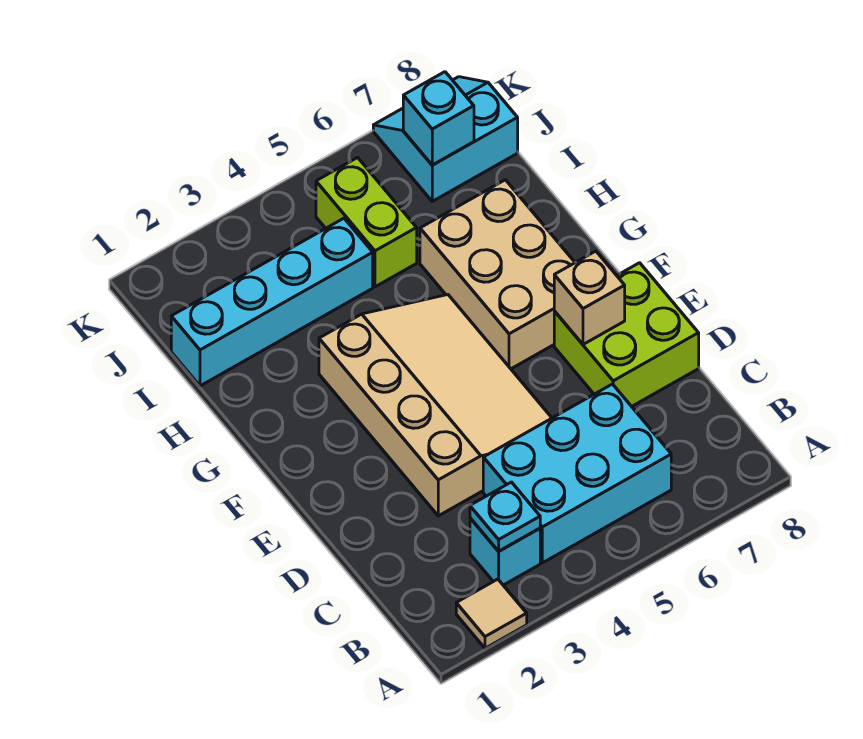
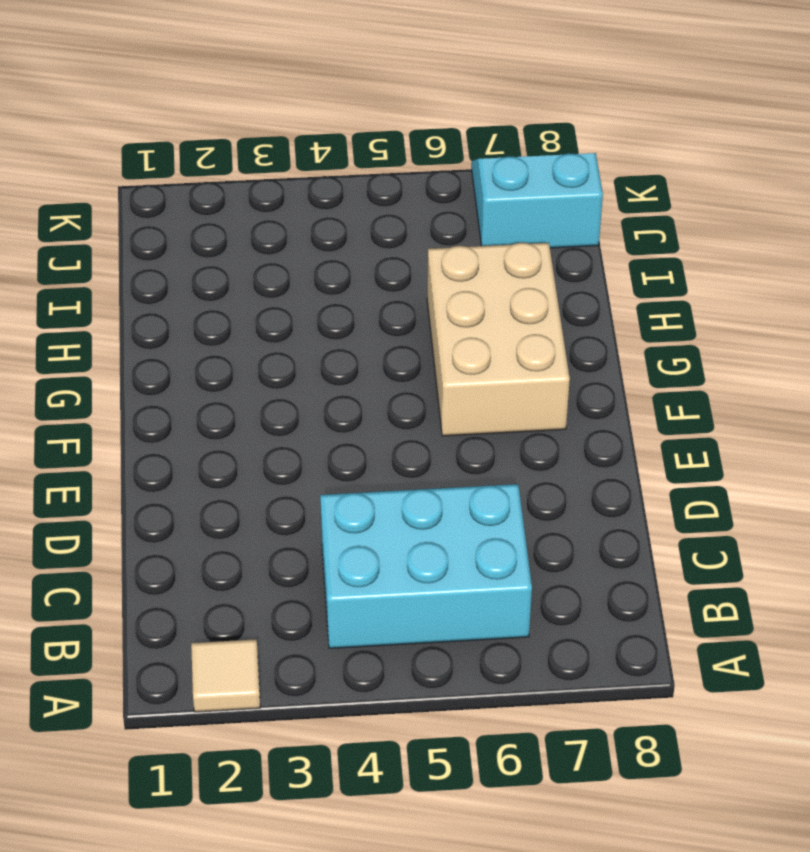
none -> cyan brick B3 level 1
none -> tan slope D3:G5 level 1 top 3
none -> lime brick D7:E8 level 1

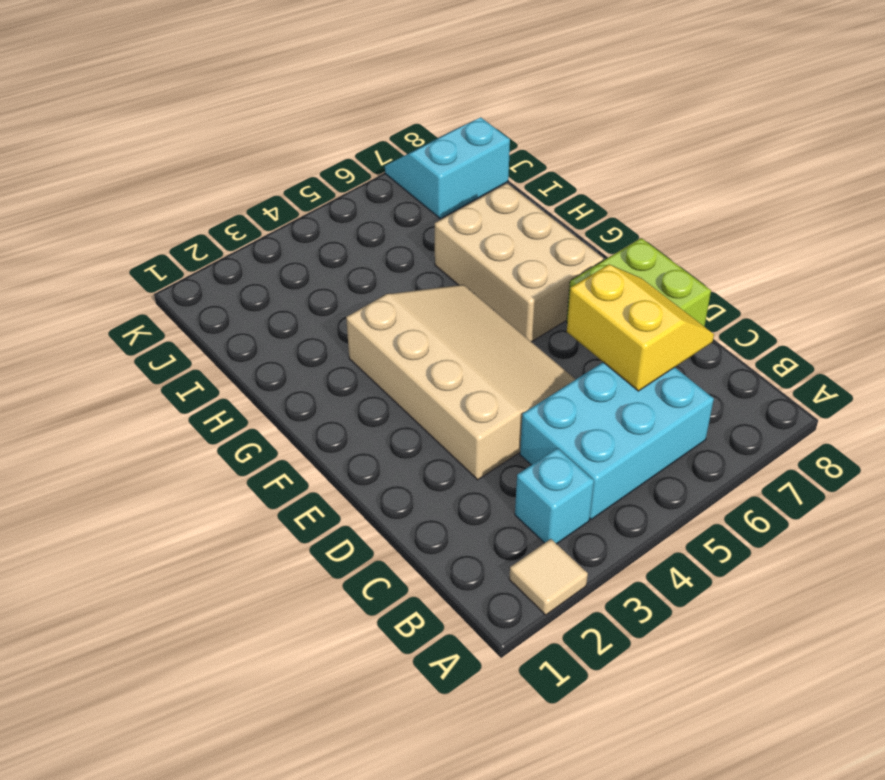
yellow slope C6:D7 level 2 top 6 -> none
none -> cyan brick I1:I4 level 1
none -> lime brick I5:J5 level 1
none -> cyan plate B3 level 2

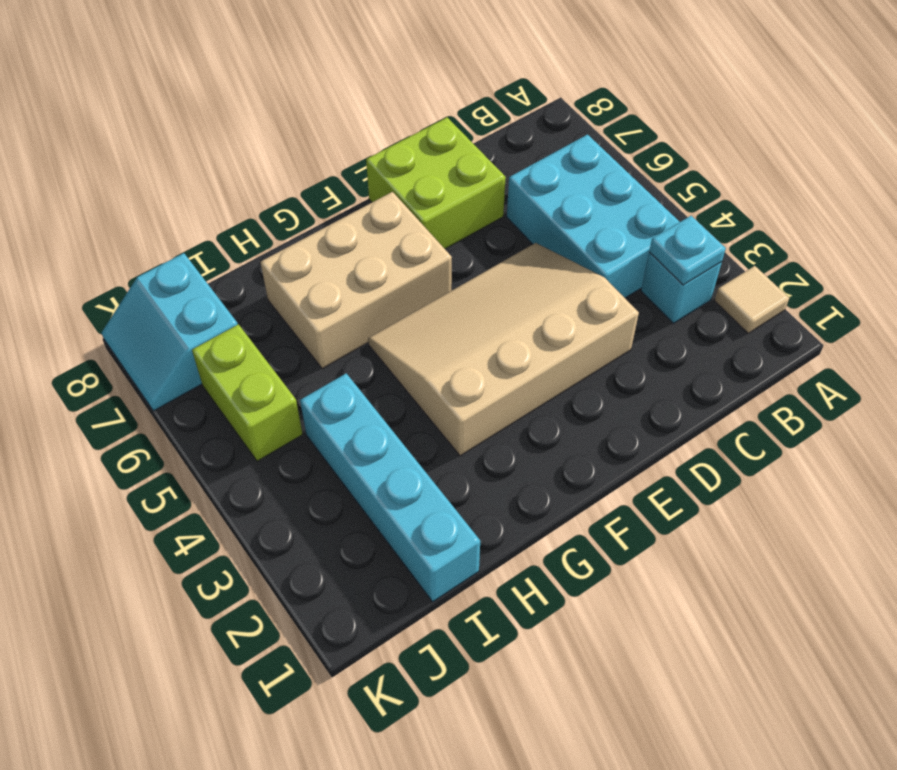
lime brick J5:J6 level 1 -> lime brick I5:J5 level 1
none -> tan brick E7 level 2
none -> cyan brick J7 level 2

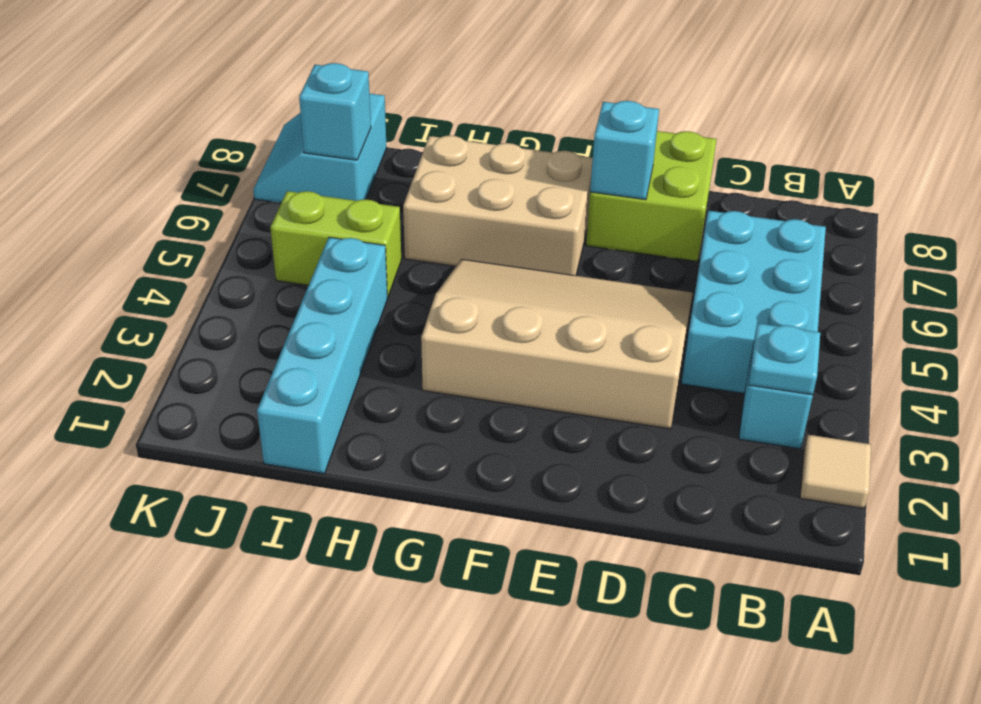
cyan brick E7 level 2 -> tan brick E7 level 2

